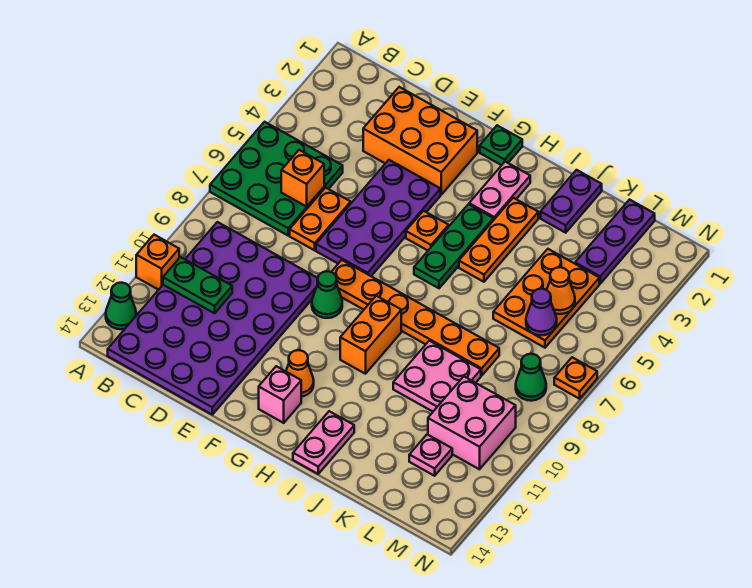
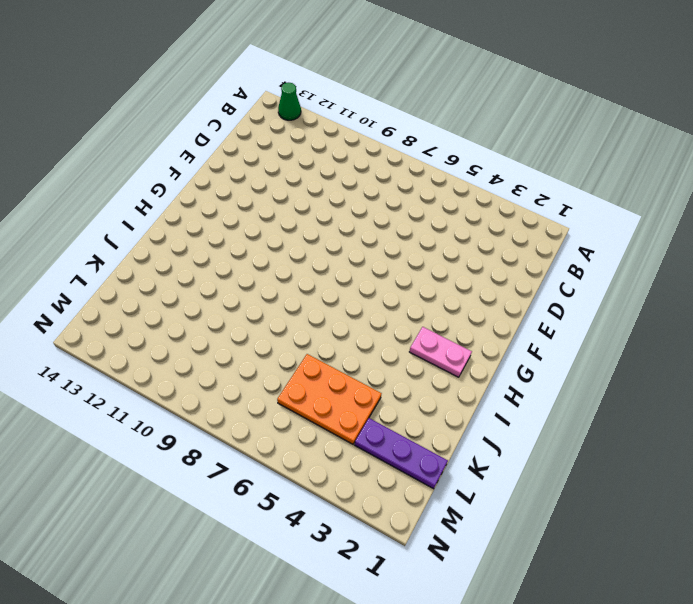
none -> green plate A5:C7 level 1
none -> orange brick A11 level 1
none -> purple plate B9:E14 level 1
none -> orange brick D2:F3 level 1

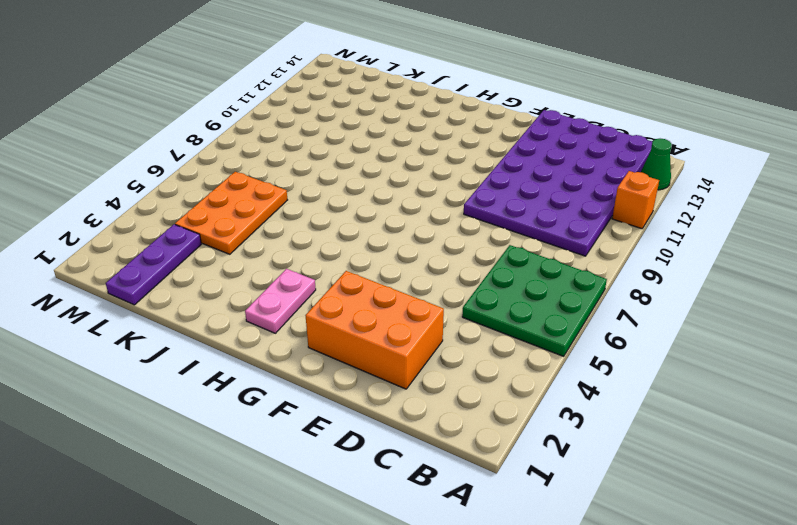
none -> orange plate D6:D7 level 1
none -> purple plate E4:F7 level 1
none -> orange plate F8:K8 level 1
none -> green cone F9 level 1

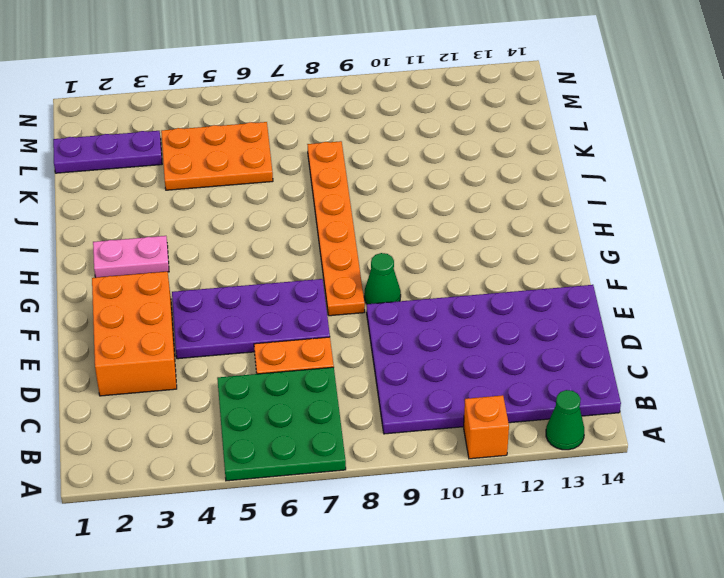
none -> green plate G1 level 1
none -> orange plate G5 level 1
none -> orange cone G12 level 1
none -> pink brick G13 level 1

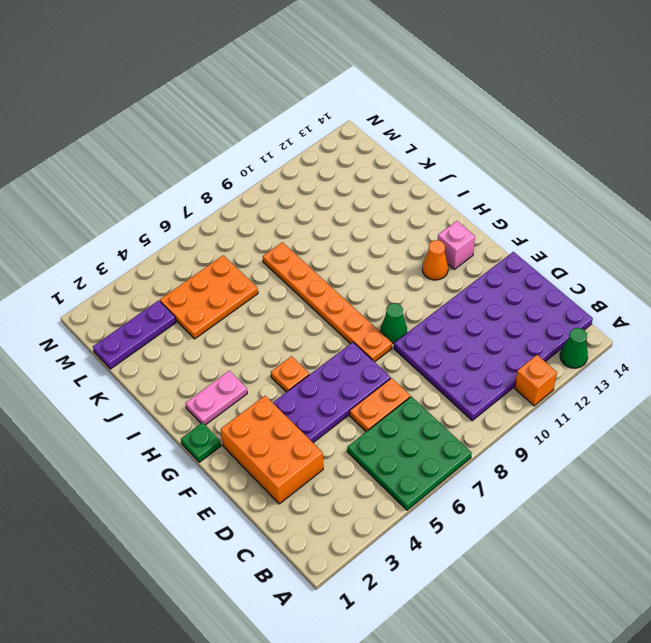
none -> green plate H4:H6 level 1
none -> orange brick H9:H10 level 1
none -> orange plate I3:I5 level 1
none -> pink plate I13:I14 level 1

